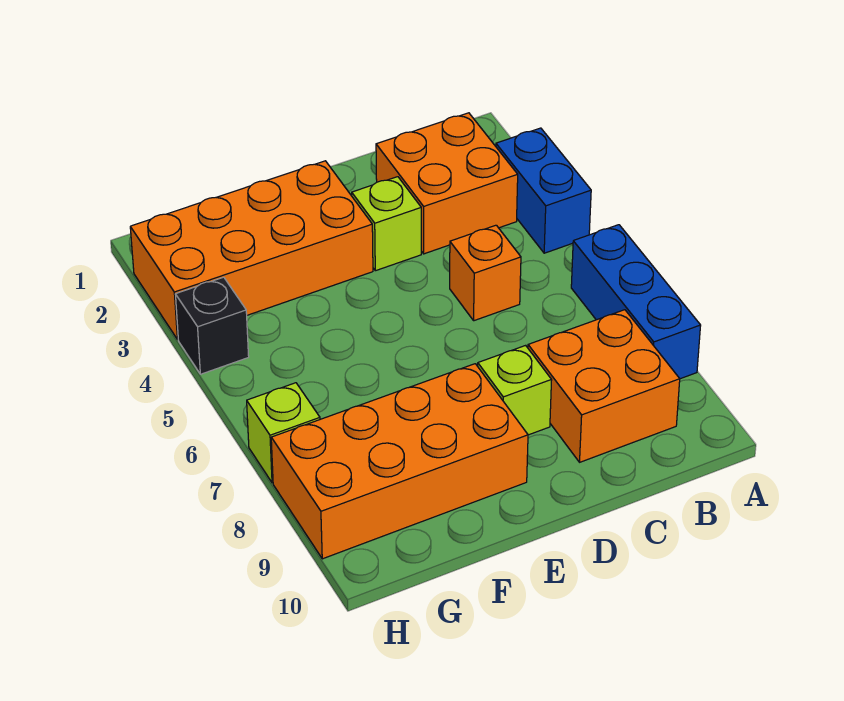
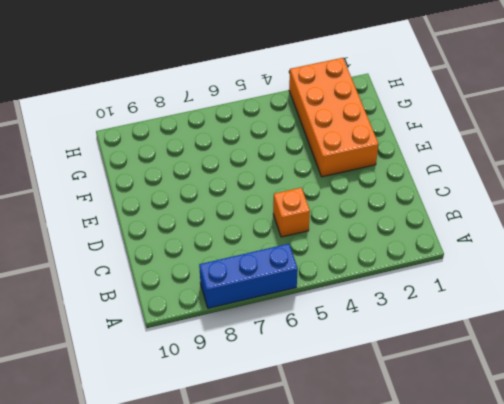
none -> blue brick A3:A4 level 1
none -> orange brick B2:C3 level 1

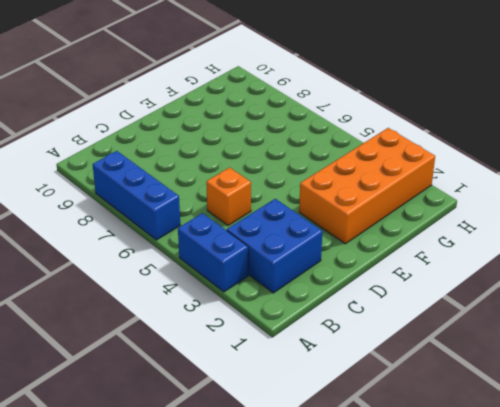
blue brick B2:C3 level 1 -> orange brick B2:C3 level 1
none -> orange brick B8:C9 level 1
none -> lime brick D3 level 1

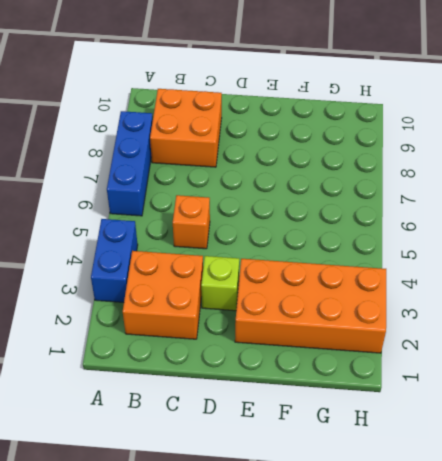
none -> lime brick D8 level 1
none -> orange brick E8:H9 level 1

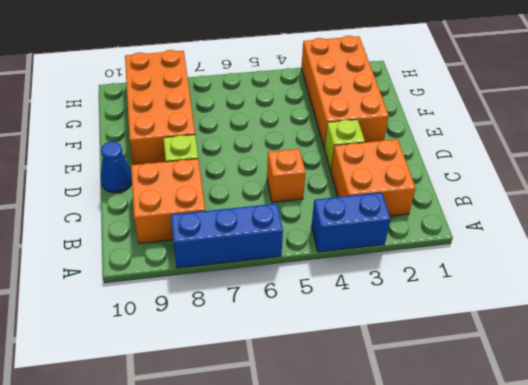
blue cone D10 level 1 -> none
none -> black brick H4 level 1
none -> lime brick H7 level 1

